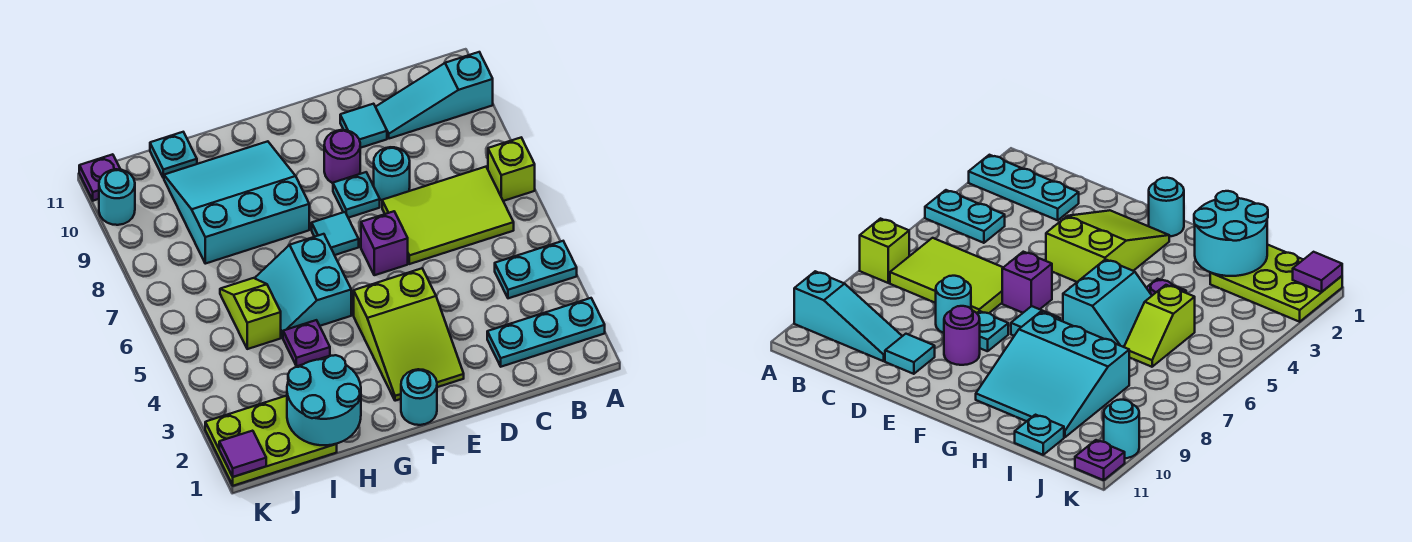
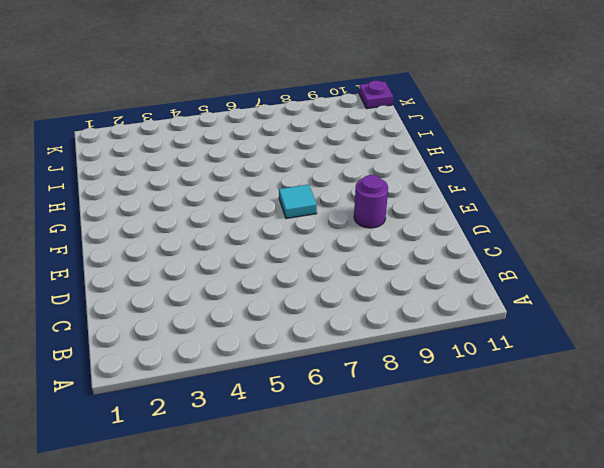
none -> cyan plate A2:C2 level 1
none -> cyan plate A4:B4 level 1
none -> lime brick A7 level 1

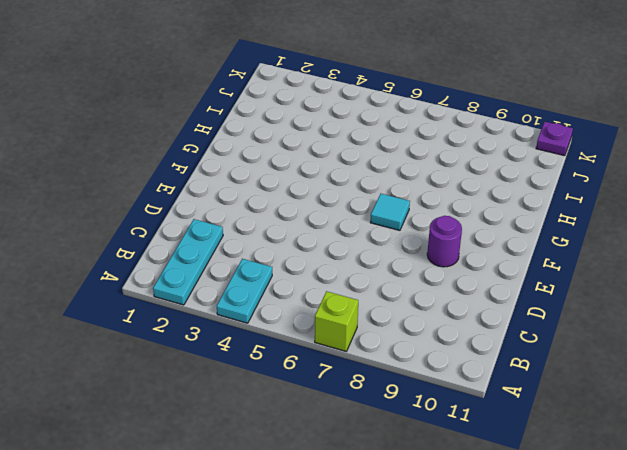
none -> cyan slope A10:C10 level 1 top A
none -> lime tile B6:D7 level 1
none -> cyan round brick D8 level 1

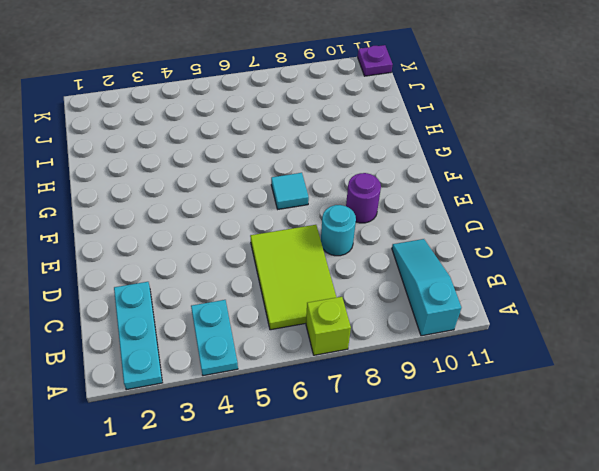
none -> cyan tile D10 level 1
none -> lime slope E2:F4 level 1 top 4
none -> purple brick E6 level 1

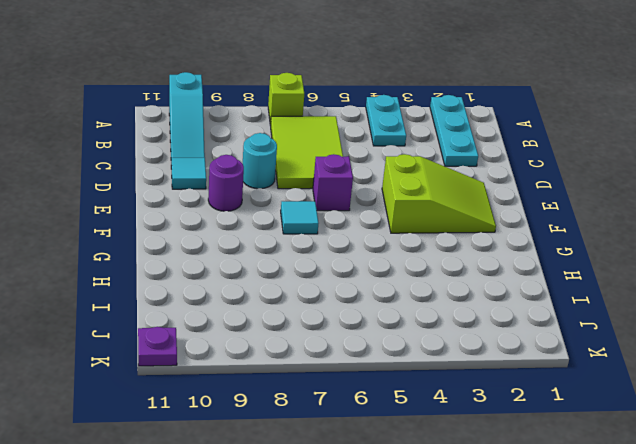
none -> cyan plate E8 level 1
none -> cyan round brick F1 level 1
none -> cyan slope G5:H6 level 1 top G

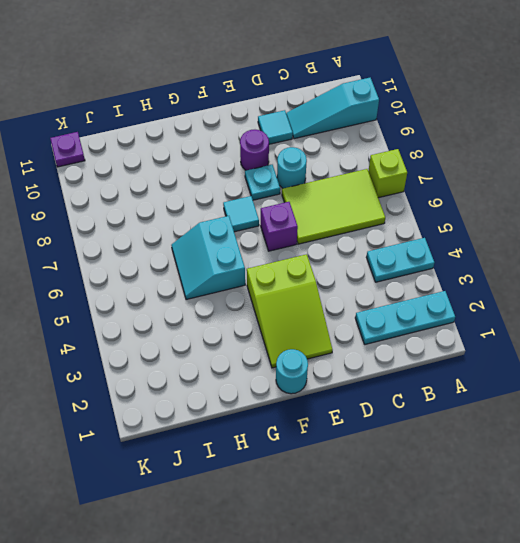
none -> cyan slope G8:I10 level 1 top 8
none -> purple plate H4 level 1
none -> lime plate I1:K2 level 1

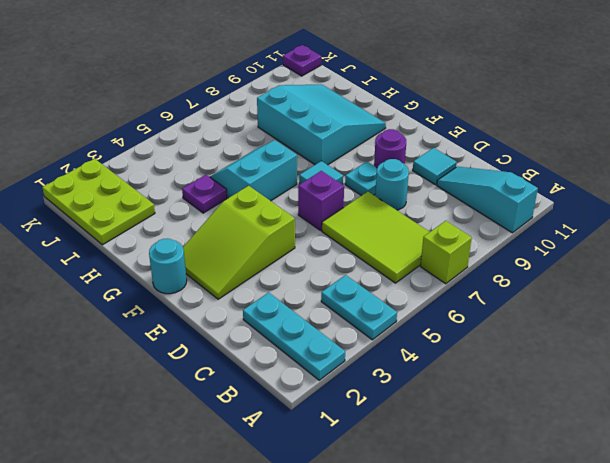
none -> lime slope I5:I6 level 1 top 5
none -> cyan plate I11 level 1
none -> cyan round brick K10 level 1

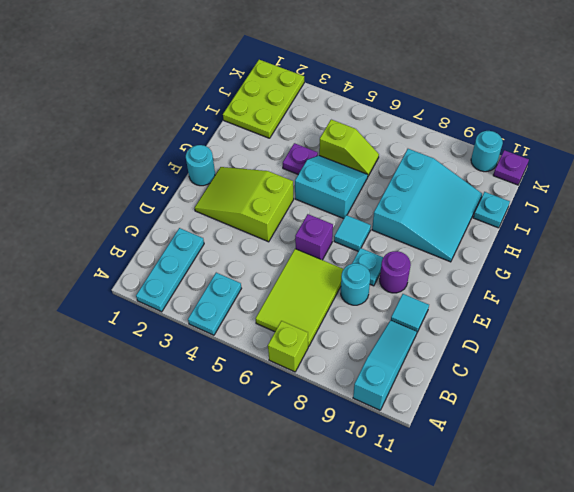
none -> cyan round brick H1:I2 level 2
none -> purple tile K1 level 2

